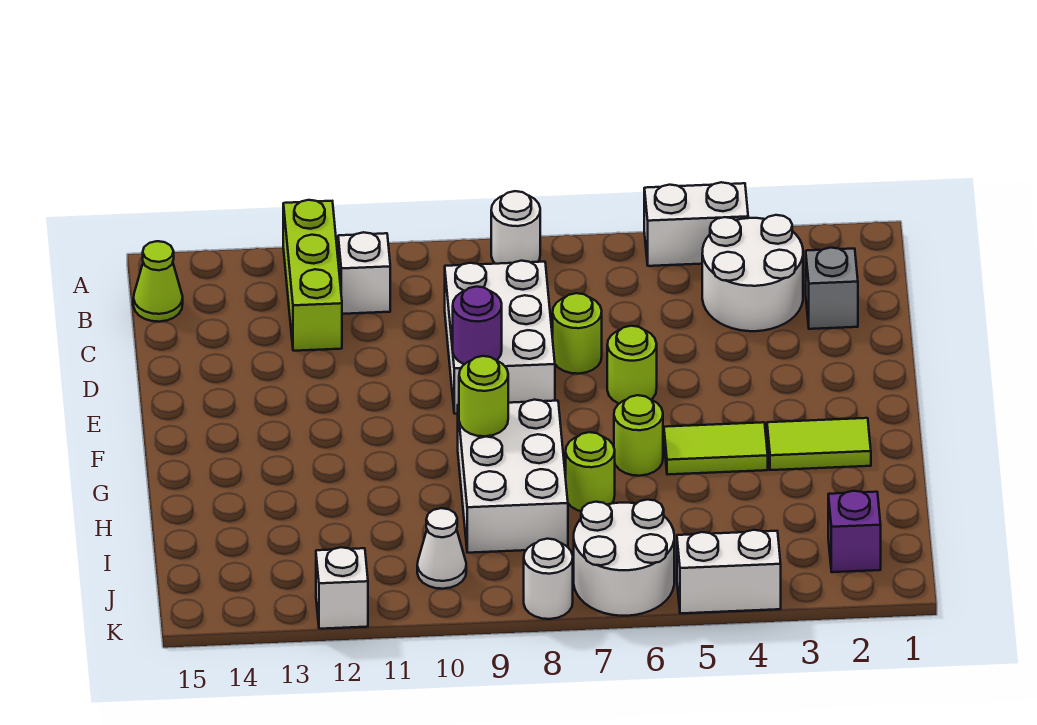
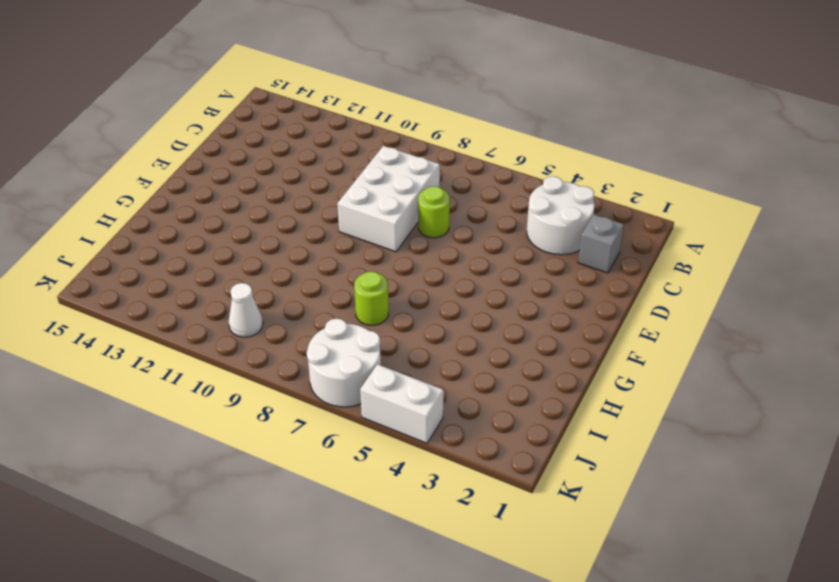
none -> white brick A4:A5 level 1
none -> white round brick A8 level 1
none -> lime brick A12:C12 level 1

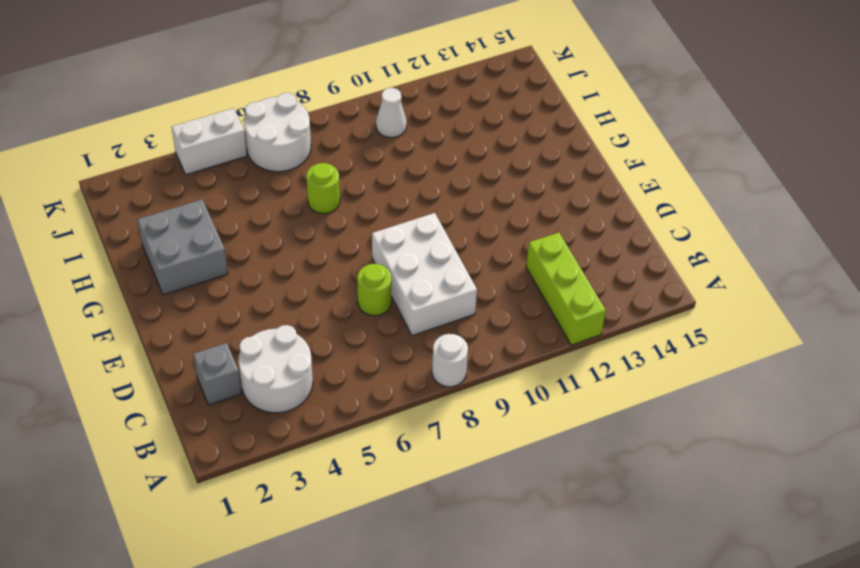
grey brick G2:H3 level 1 -> lime tile G2:G3 level 1
none -> white brick A4:A5 level 1
none -> white brick B11 level 1
none -> lime cone B15 level 1

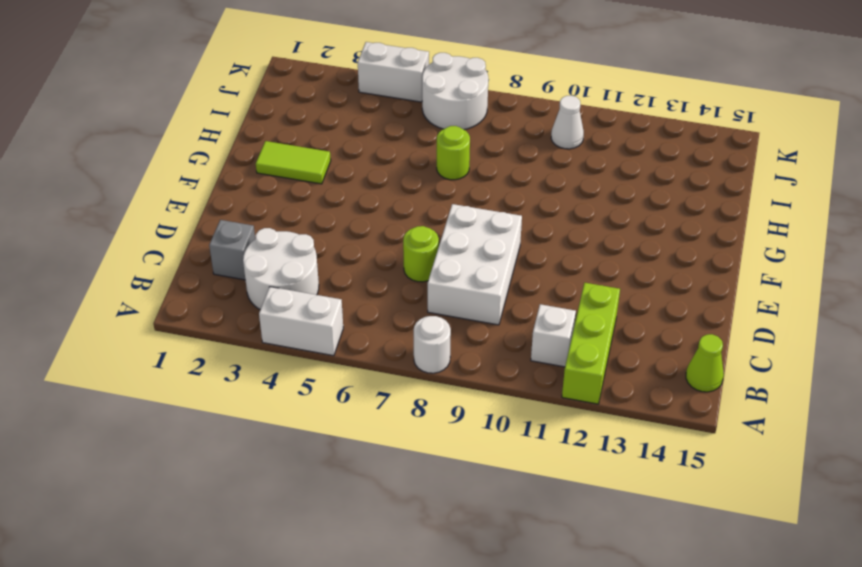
none -> lime round brick E6 level 1
none -> lime tile G4:G5 level 1
none -> lime round brick G6 level 1

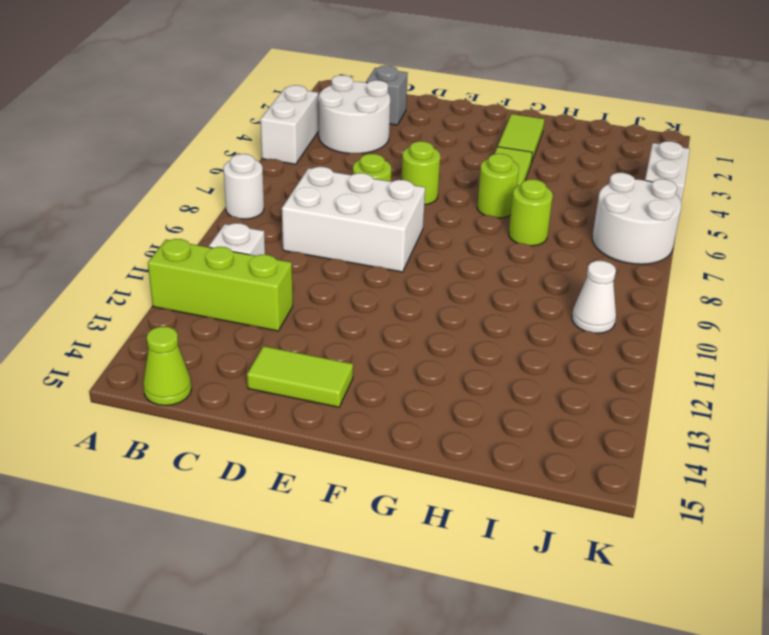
lime tile D14:E14 level 1 -> none
none -> white brick G8:I9 level 1
none -> purple brick J2 level 1
none -> white round brick K8 level 1

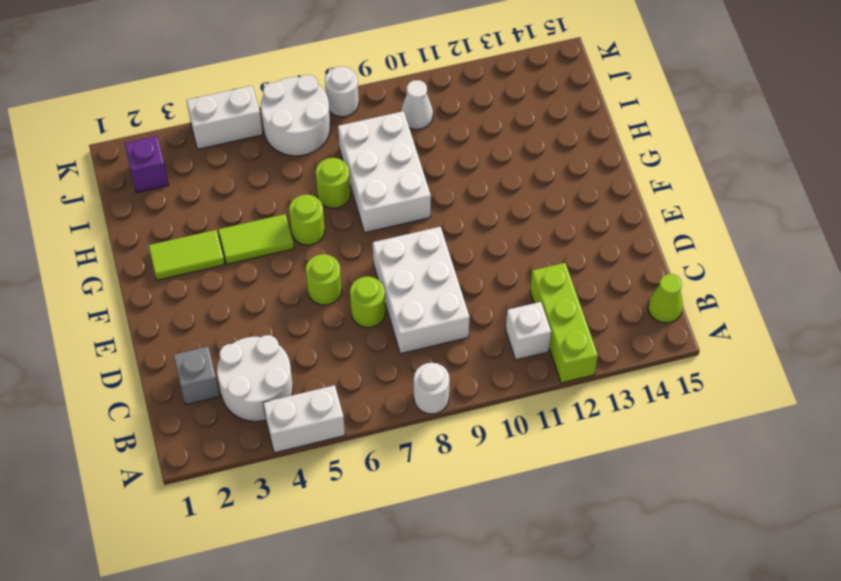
none -> white brick K12 level 1
none -> purple round brick E9 level 2
none -> lime round brick G9 level 2

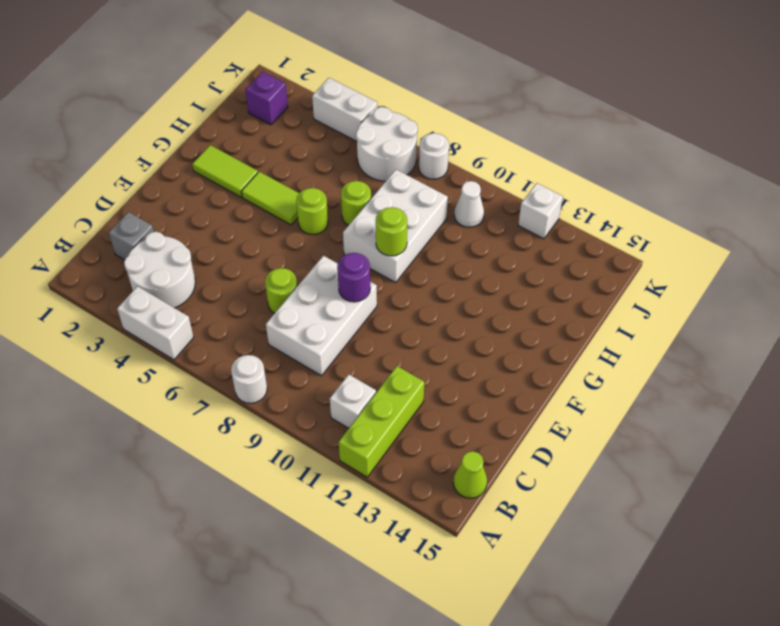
none -> lime round brick E6 level 1

